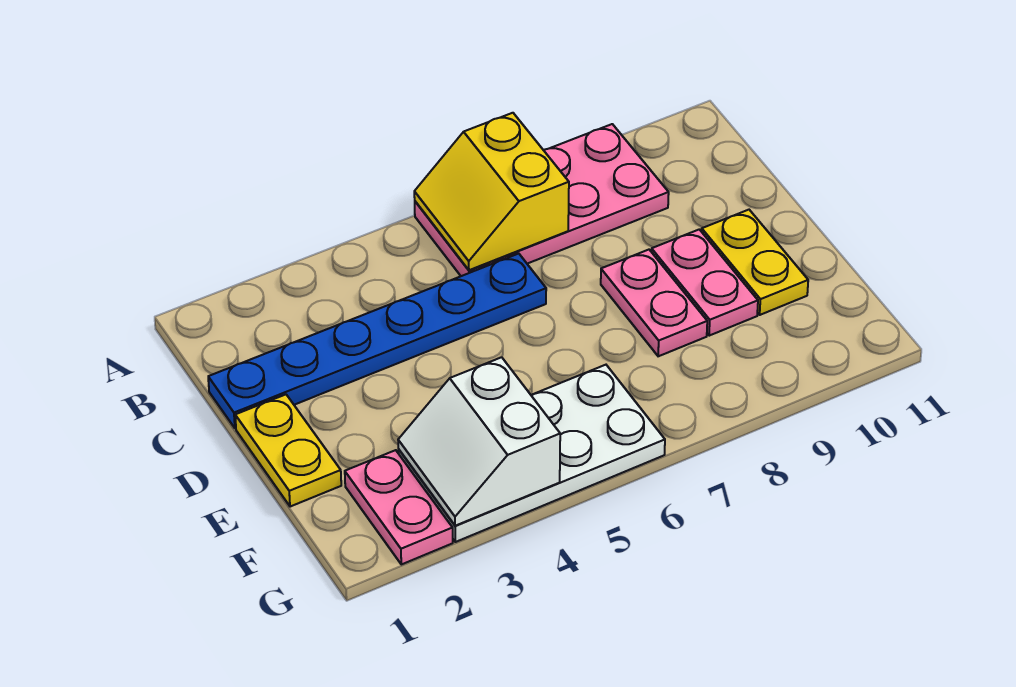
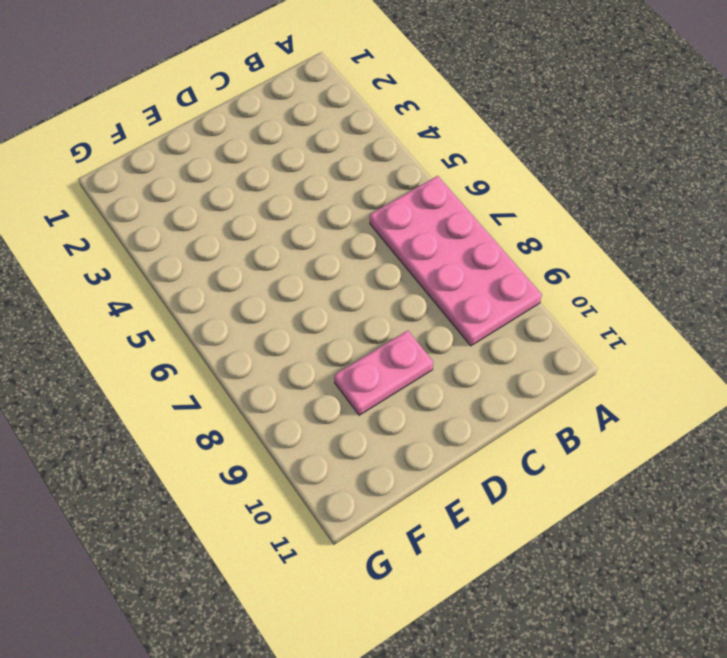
none -> blue plate C1:C6 level 1
none -> yellow plate D1:E1 level 1

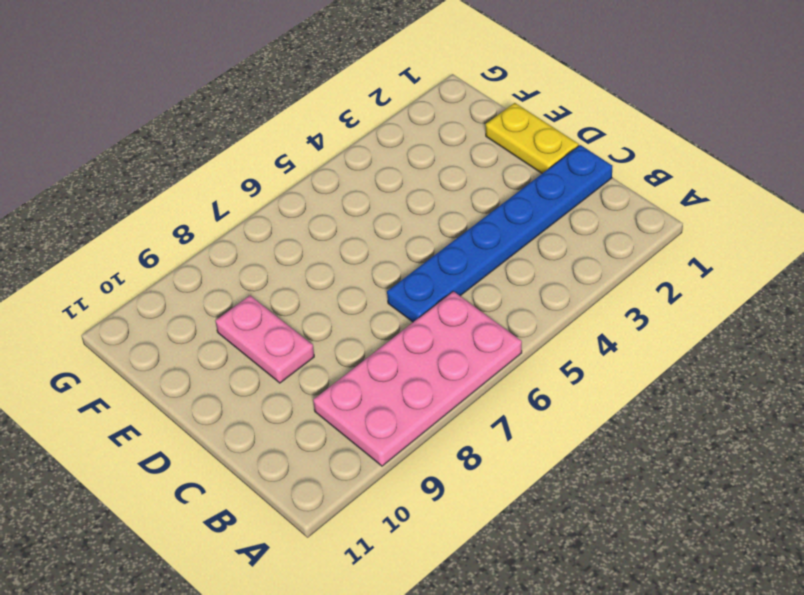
none -> pink plate D8:E8 level 1
none -> yellow plate D10:E10 level 1

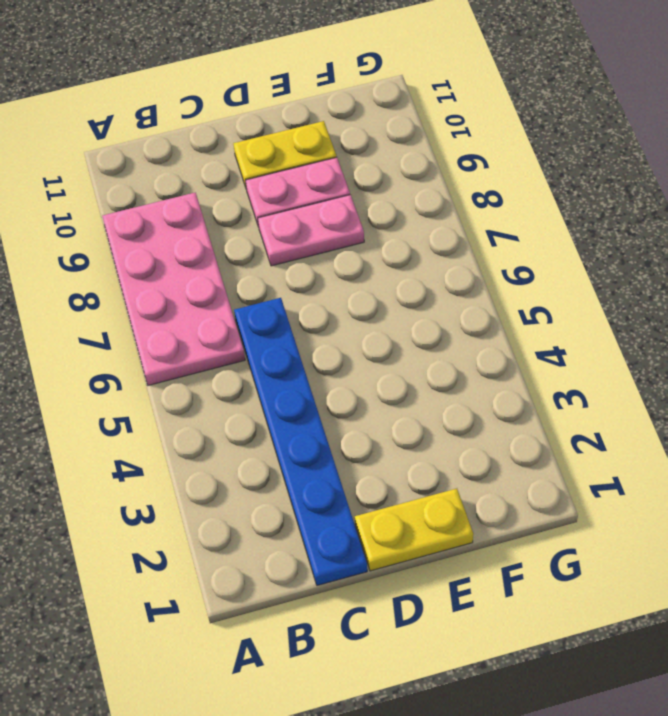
none -> pink plate F2:G2 level 1
none -> white plate F3:G6 level 1

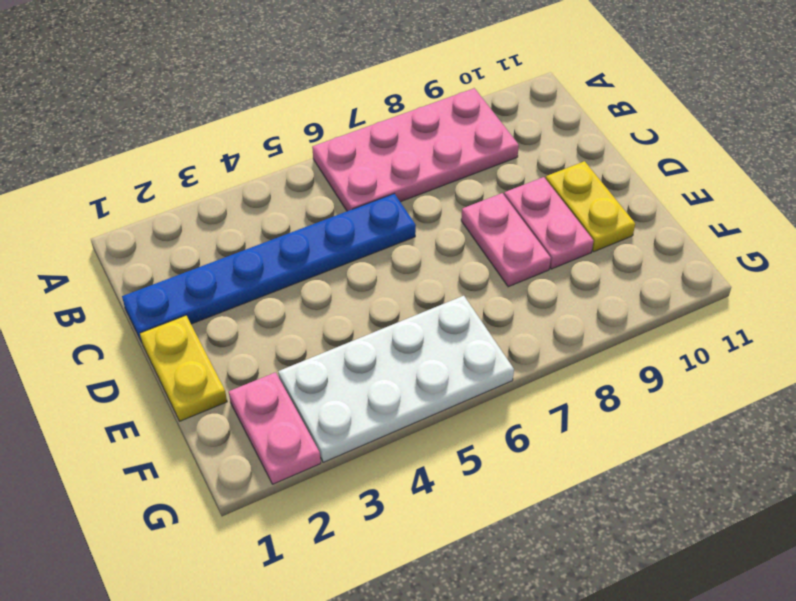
none -> yellow slope A6:B7 level 2 top 7
none -> white slope F3:G4 level 2 top 4

